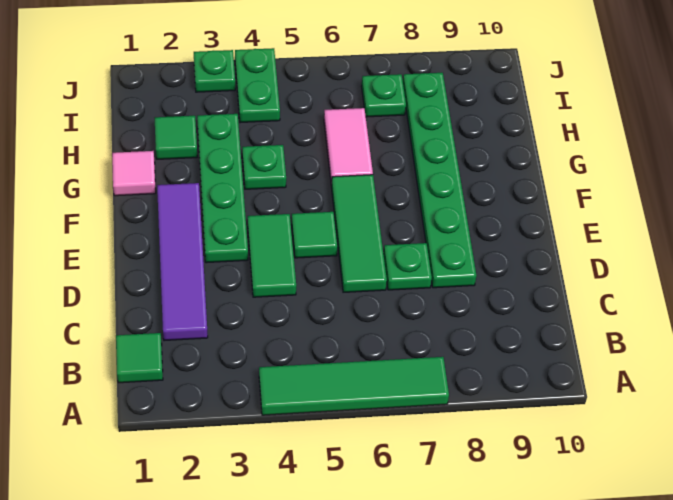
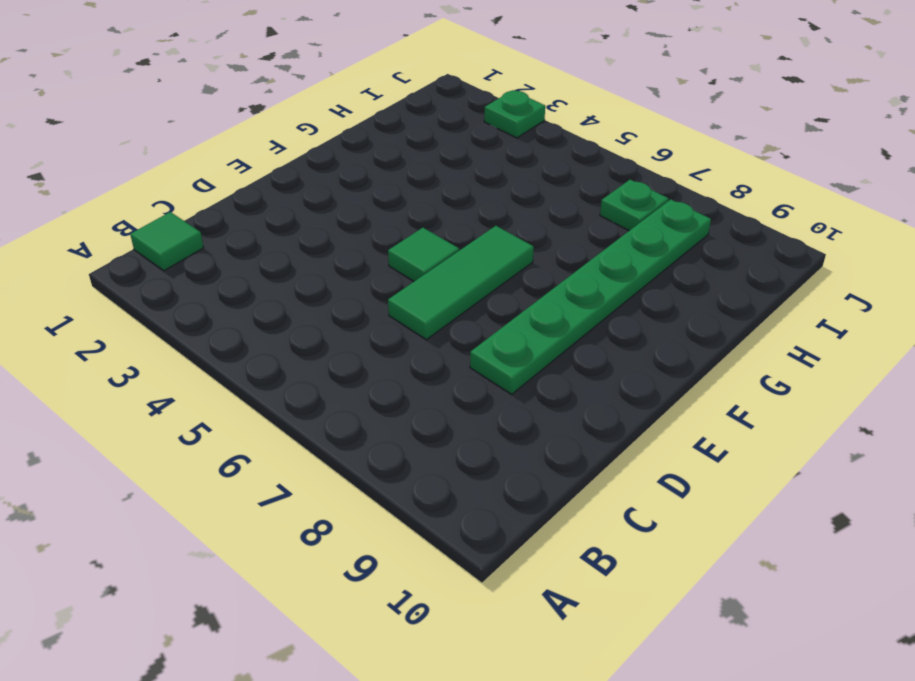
none -> green tile A4:A7 level 1
none -> purple tile C2:F2 level 1
none -> green tile D4:E4 level 1

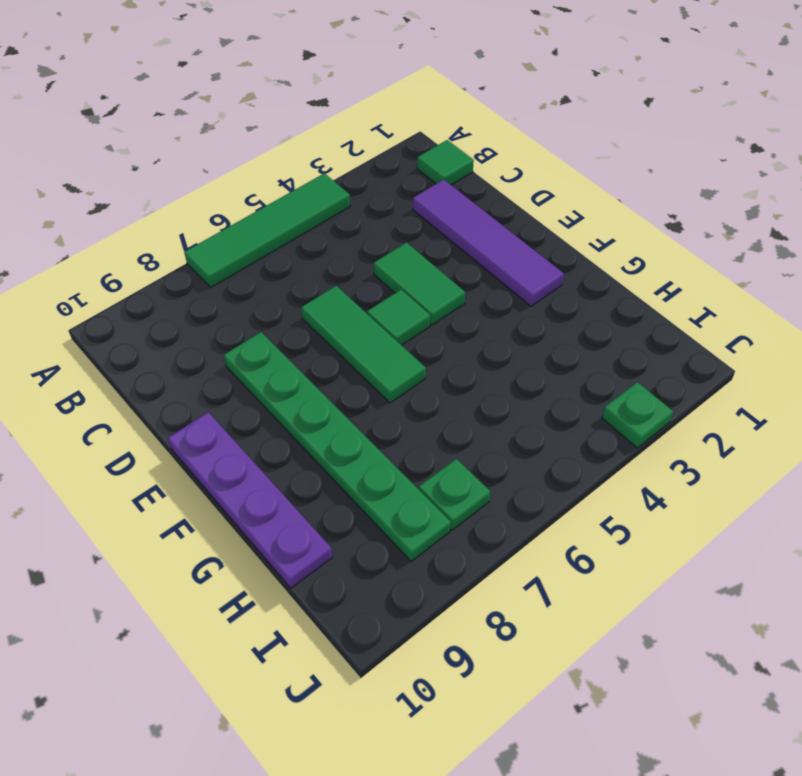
purple plate E10:H10 level 1 -> none
none -> green plate D7 level 1
none -> green plate E3:H3 level 1
none -> pink tile G1 level 1

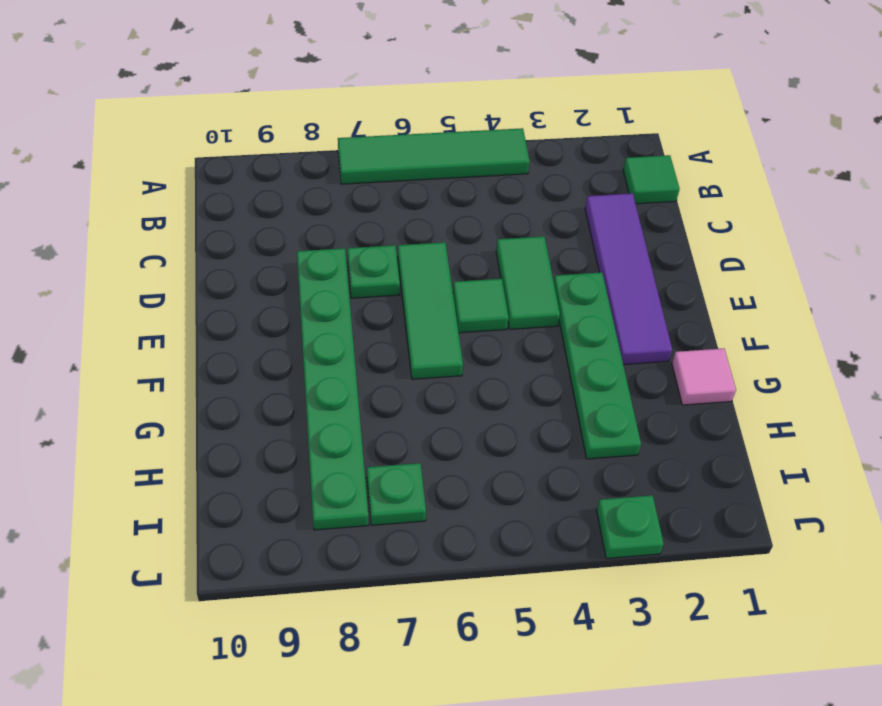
none -> green plate G4 level 1
none -> pink tile G6:H6 level 1
none -> green tile H2 level 1

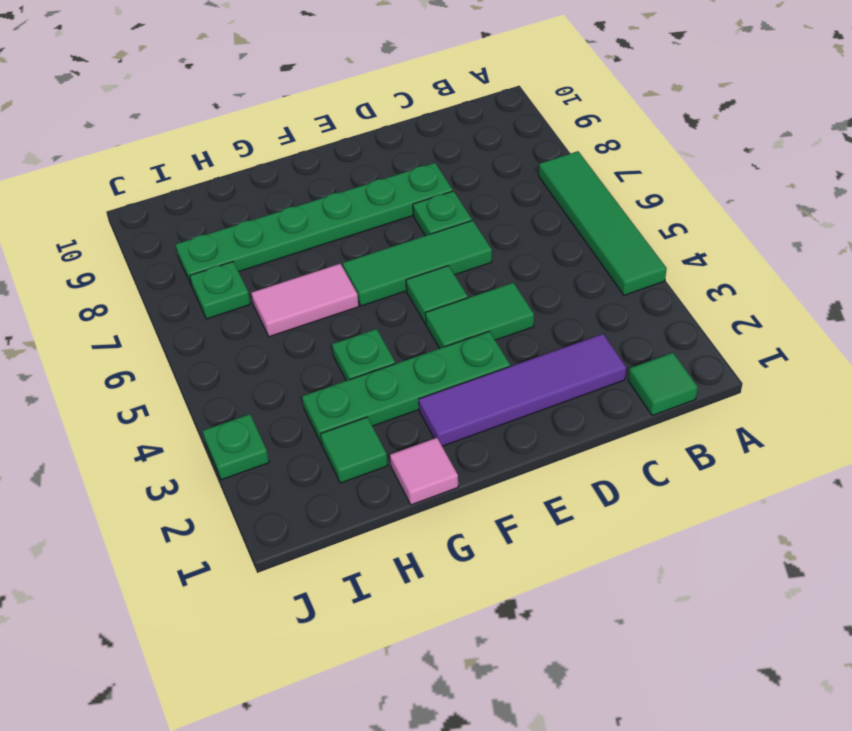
none -> green plate I4:J4 level 1

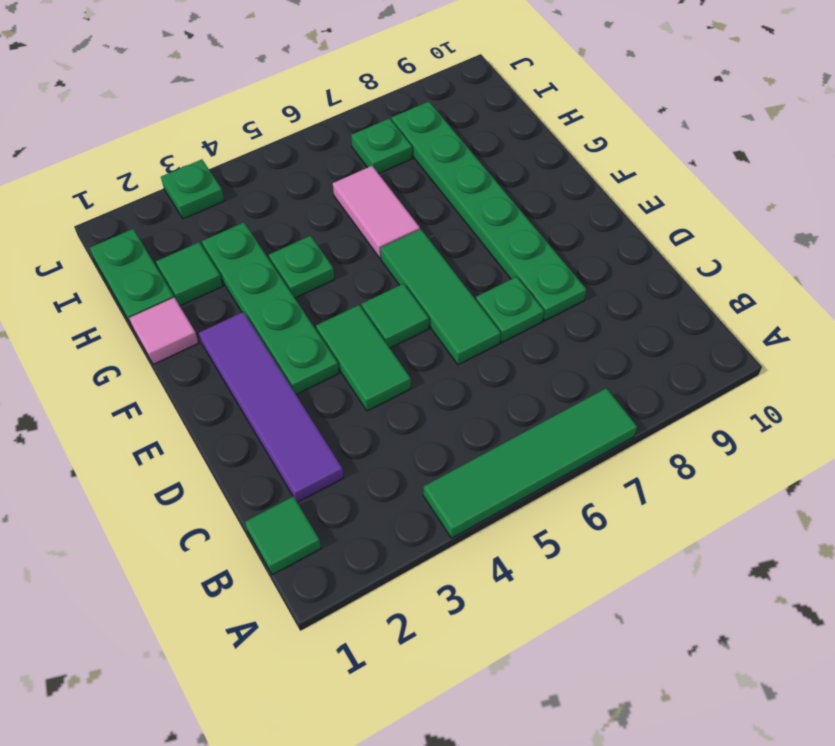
green plate H1:I1 level 1 -> green plate I4:J4 level 1

